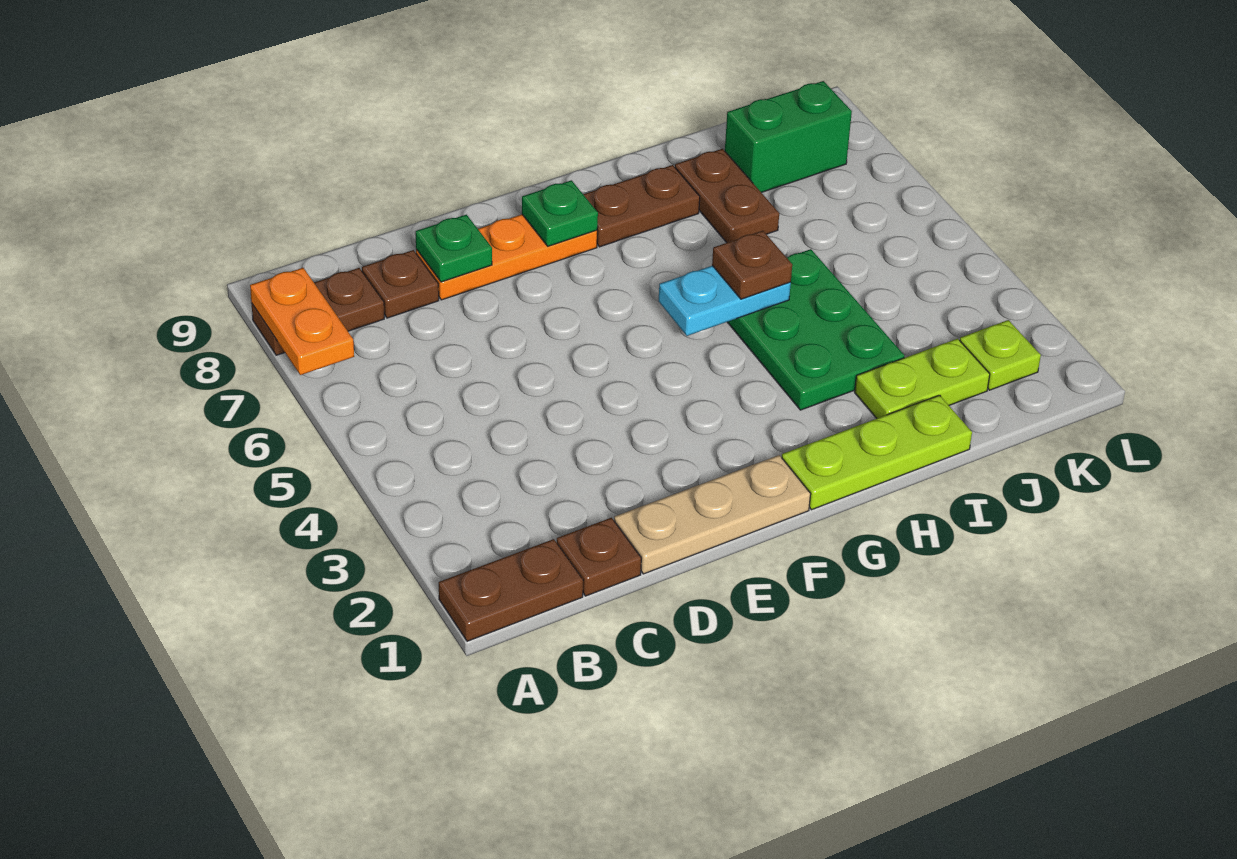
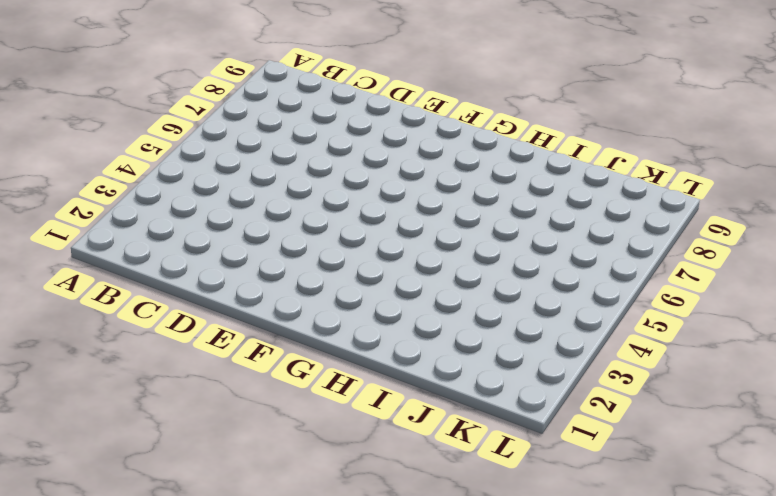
none -> brown plate A1:B1 level 1
none -> brown plate A8:B8 level 1
none -> brown plate C1 level 1

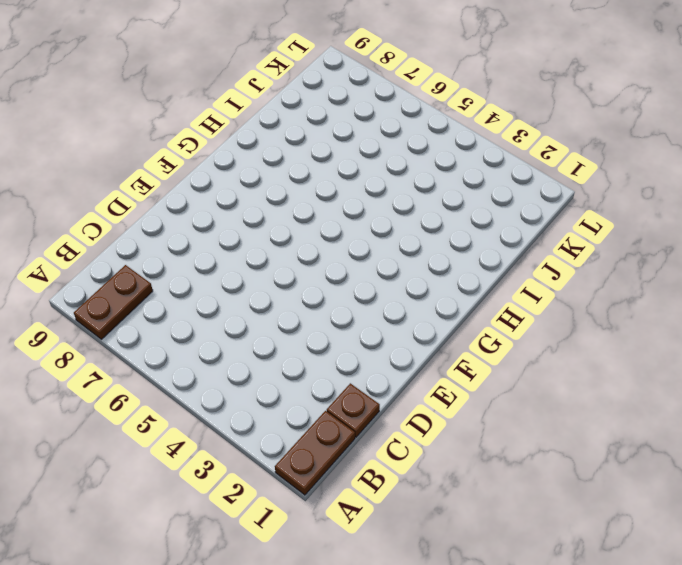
none -> brown plate C8 level 1
none -> tan plate D1:F1 level 1
none -> orange plate D8:F8 level 1

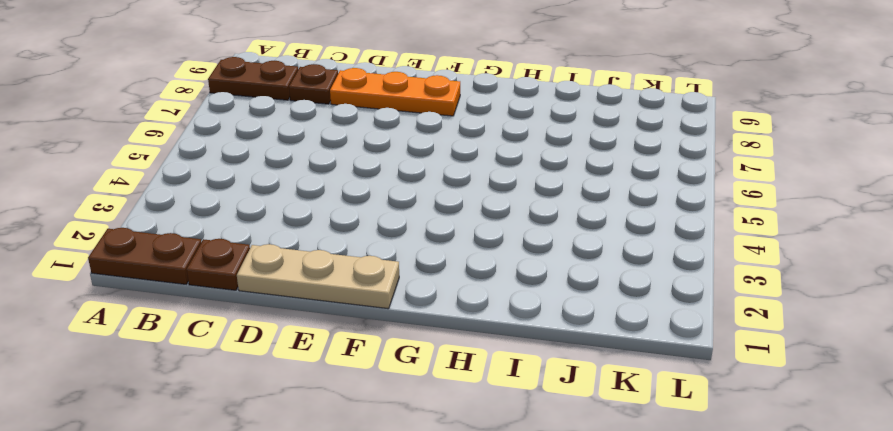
none -> lime plate G1:I1 level 1
none -> brown plate G8:H8 level 1
none -> green plate H3:I5 level 1

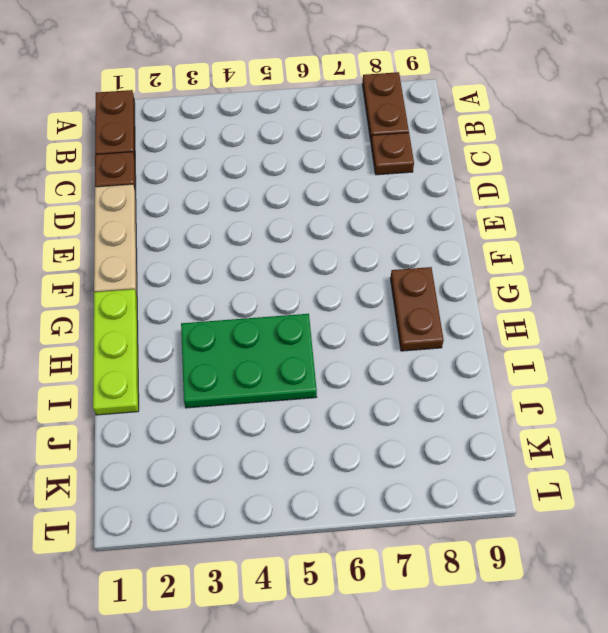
none -> orange plate D8:F8 level 1
none -> lime plate I2:J2 level 1
none -> brown plate I7:I8 level 1

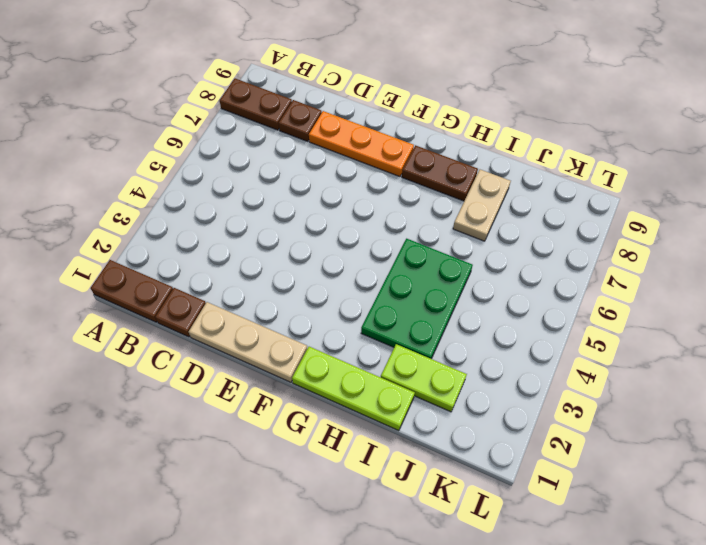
tan plate I7:I8 level 1 -> brown plate I7:I8 level 1
none -> green brick J8:K8 level 1
none -> lime plate K2 level 1
none -> orange plate A7:A8 level 2

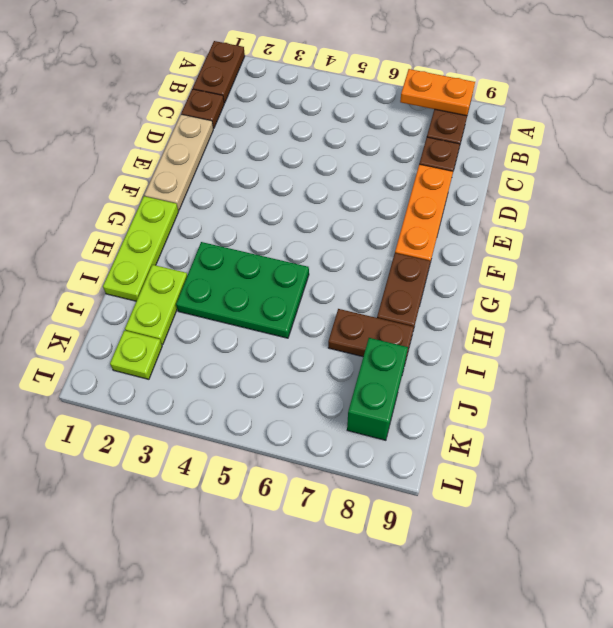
none -> green plate D8 level 2
none -> green plate F8 level 2
none -> cyan plate G5:H5 level 2

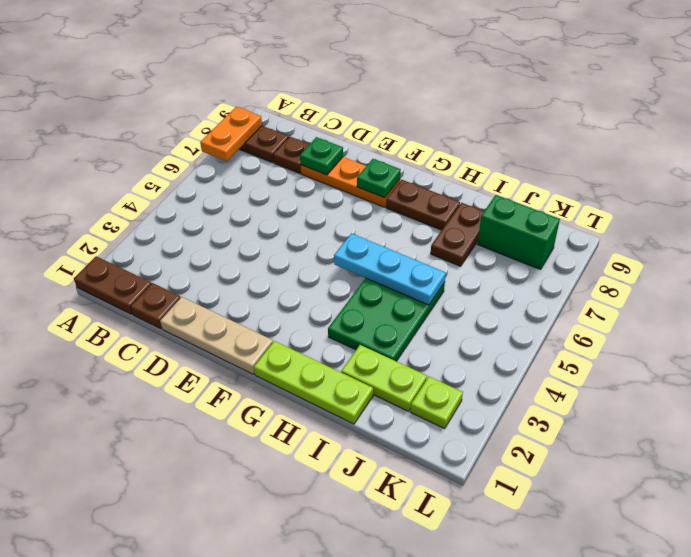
cyan plate G5:I5 level 2 -> cyan plate G5:H5 level 2
none -> brown plate H5 level 3

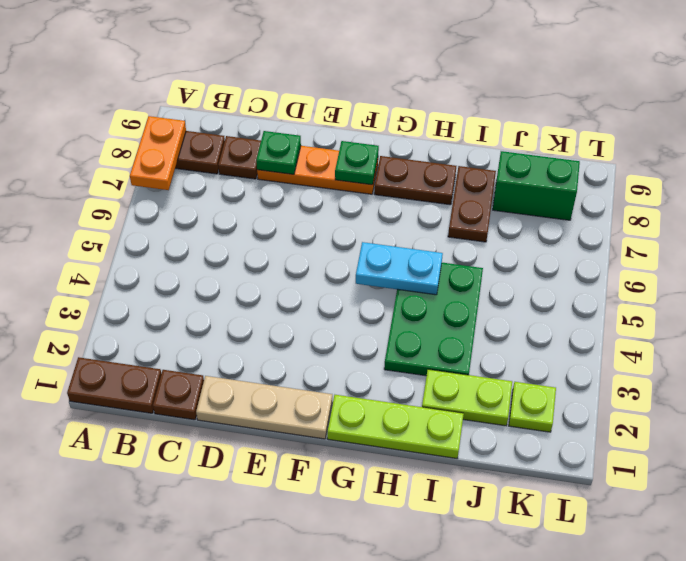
none -> brown plate H5 level 3

